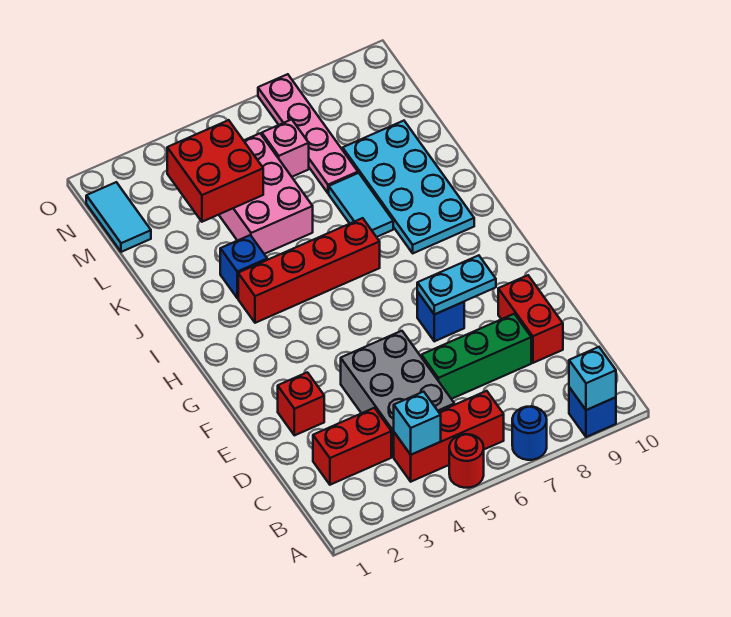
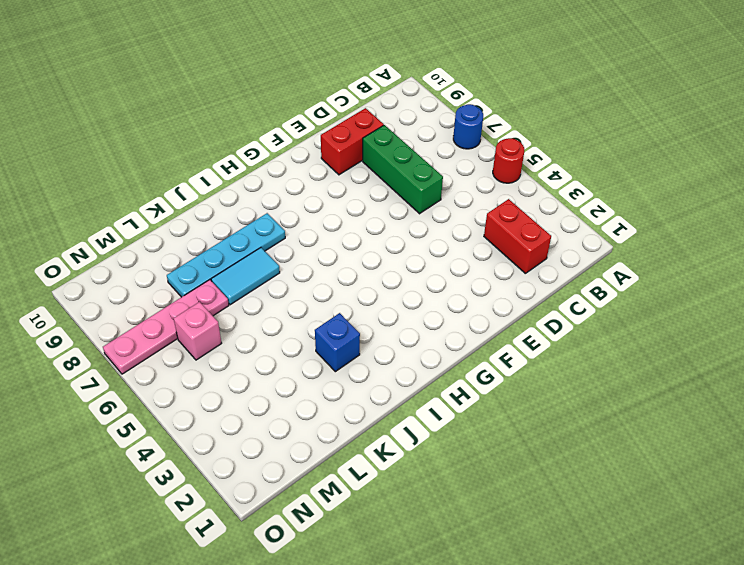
cyan plate I8:L8 level 1 -> cyan plate I8:L9 level 1
none -> blue brick A9 level 1
none -> red brick B4:B6 level 1
none -> grey brick C4:E5 level 1

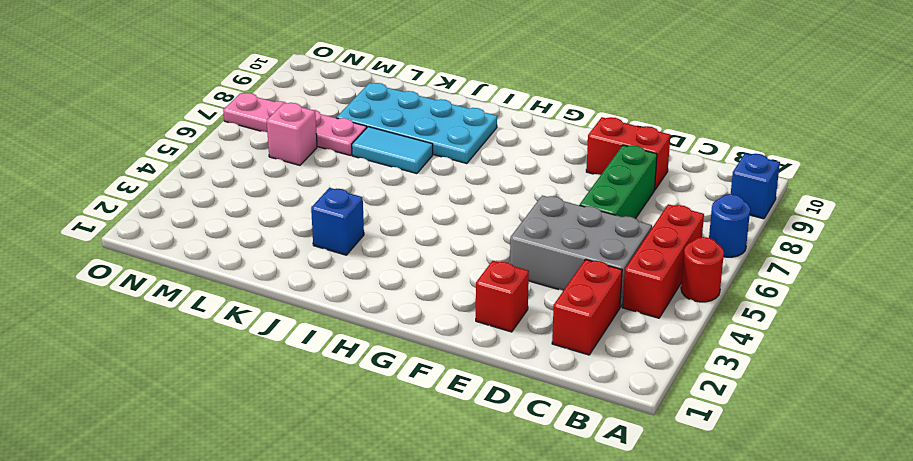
none -> blue brick F7 level 1
none -> red brick I3:I6 level 1
none -> pink brick K4:M5 level 1

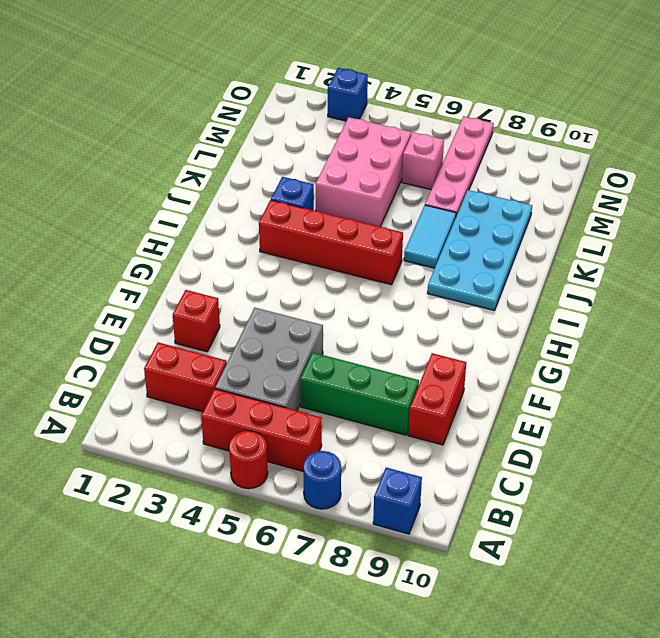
blue brick O3 level 1 -> blue brick F7 level 1
none -> cyan tile M1:N1 level 1
none -> cyan brick A9 level 2
none -> cyan brick B4 level 2

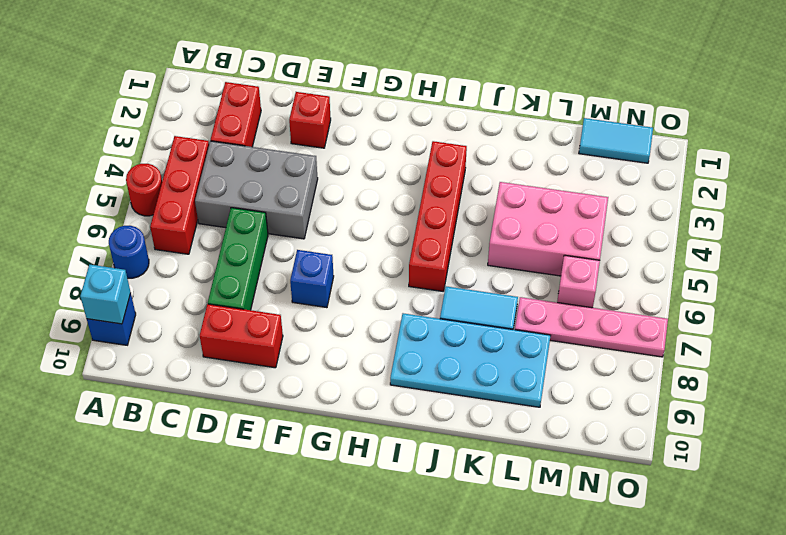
none -> blue brick J3 level 1
none -> cyan brick B4 level 2
none -> cyan plate F7:F8 level 2

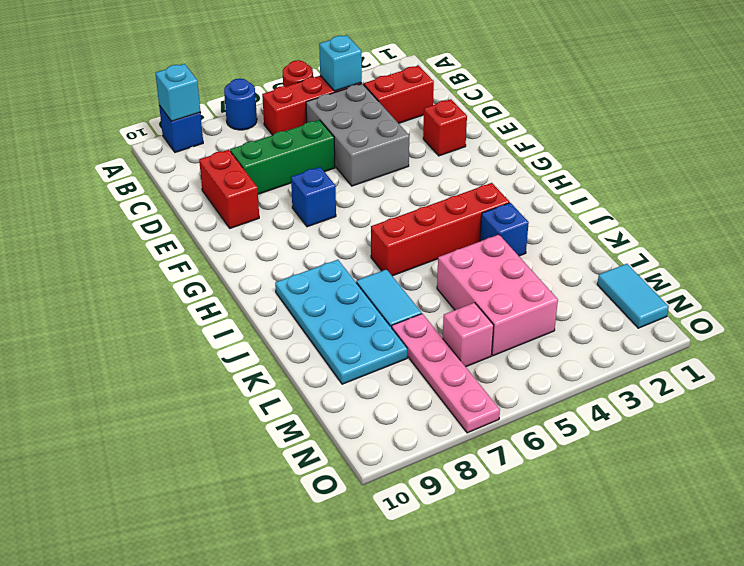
none -> cyan plate F7:F8 level 2
none -> red brick L3:M4 level 2

